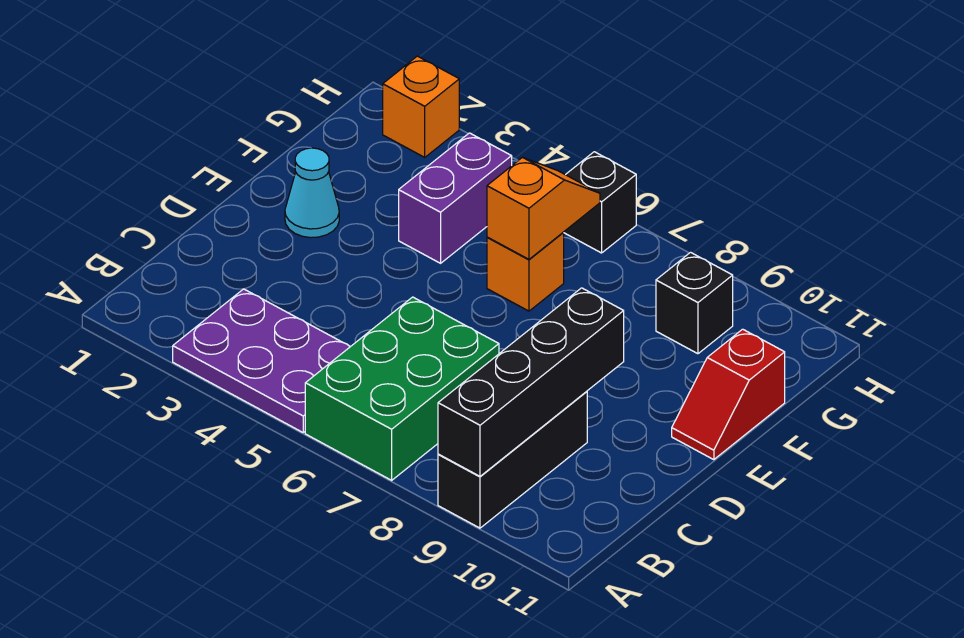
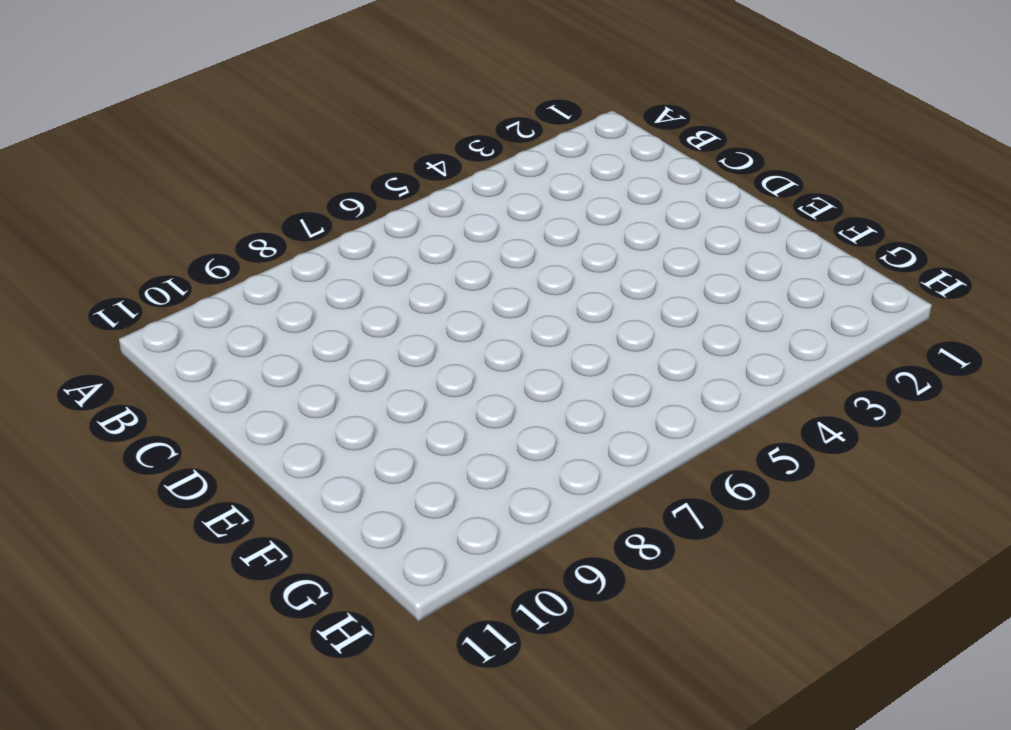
none -> purple plate A3:B5 level 1
none -> green brick A6:C7 level 1
none -> black brick A9:C9 level 1

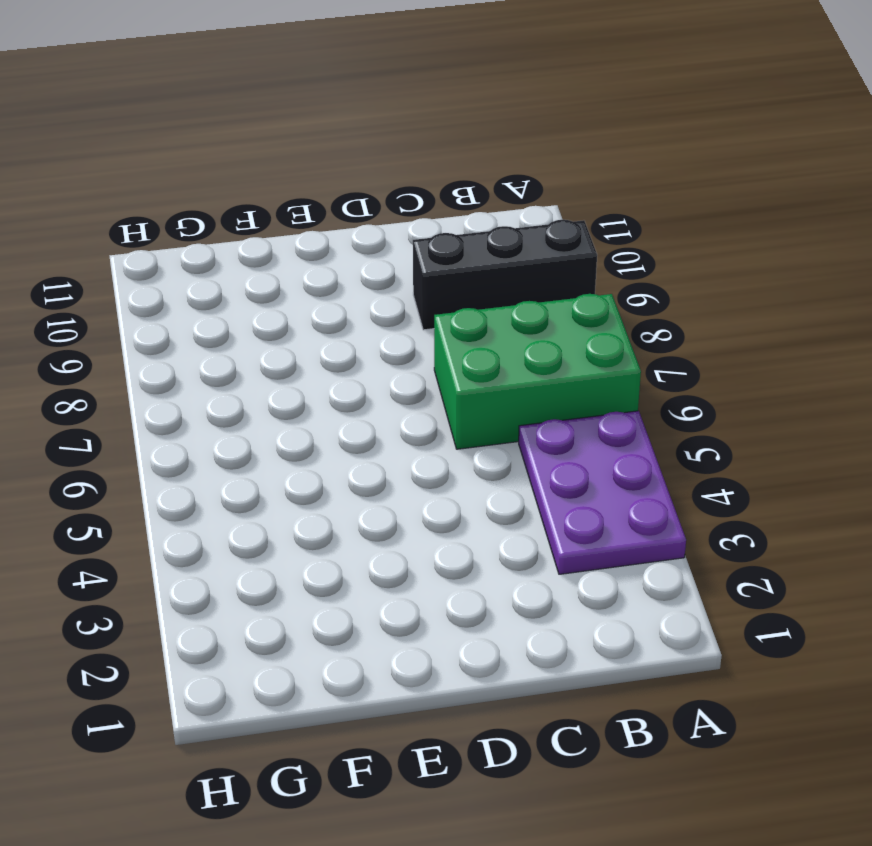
none -> cyan cone E2 level 1
none -> red slope E11:F11 level 1 top F
none -> purple brick F4:G4 level 1

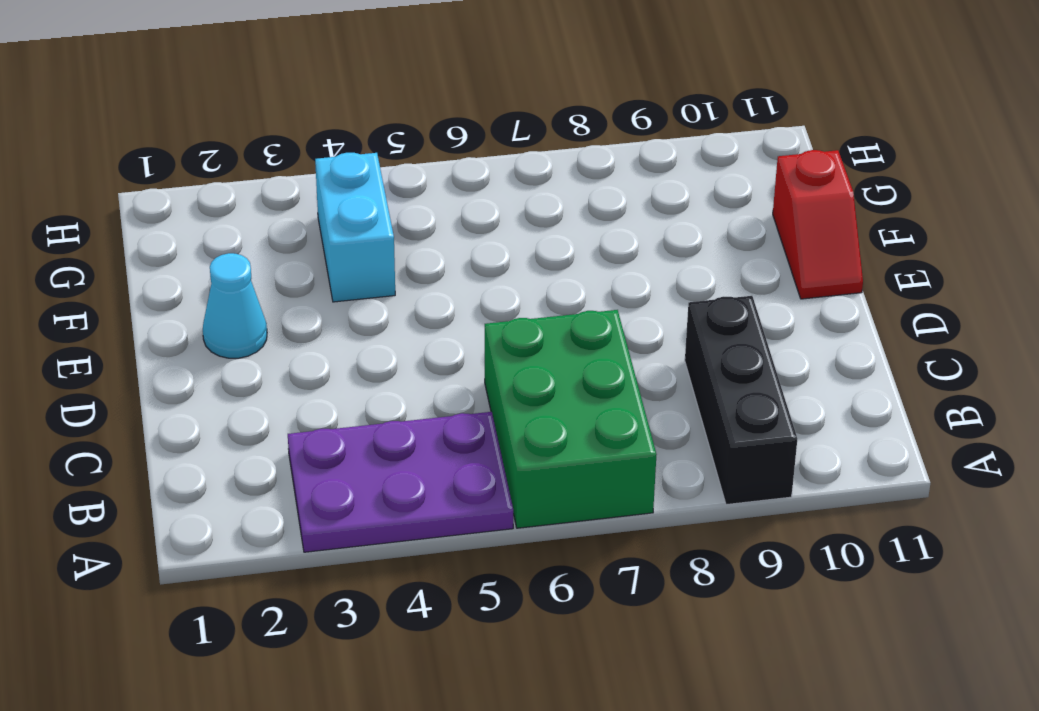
cyan brick F4:G4 level 1 -> purple brick F4:G4 level 1
none -> orange brick F6 level 1
none -> black brick G9 level 1
none -> orange brick H2 level 1

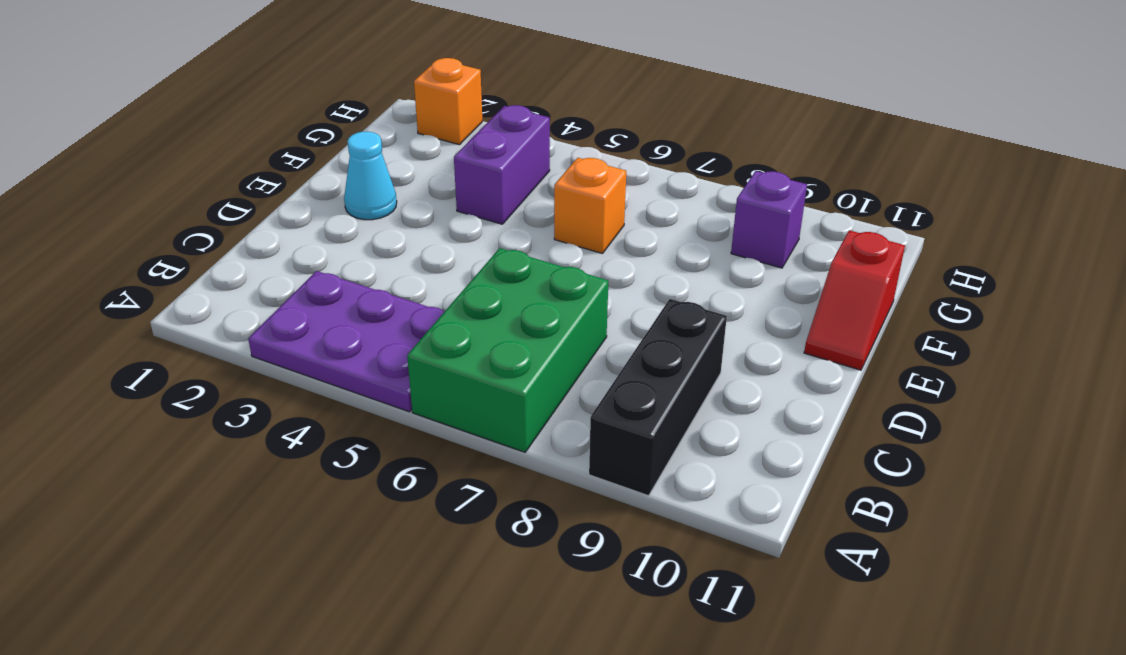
purple brick G9 level 1 -> black brick G9 level 1
none -> black brick H6 level 1
none -> black brick A9:D9 level 2
none -> orange slope F6:G6 level 2 top F

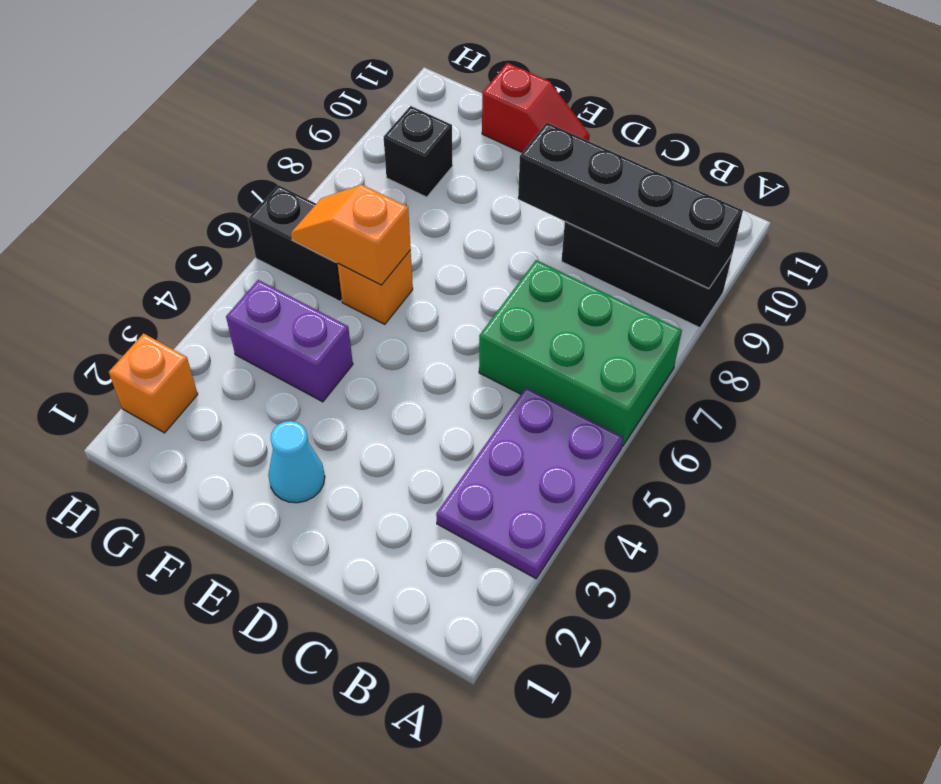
black brick G6:H6 level 1 -> black brick H6 level 1

